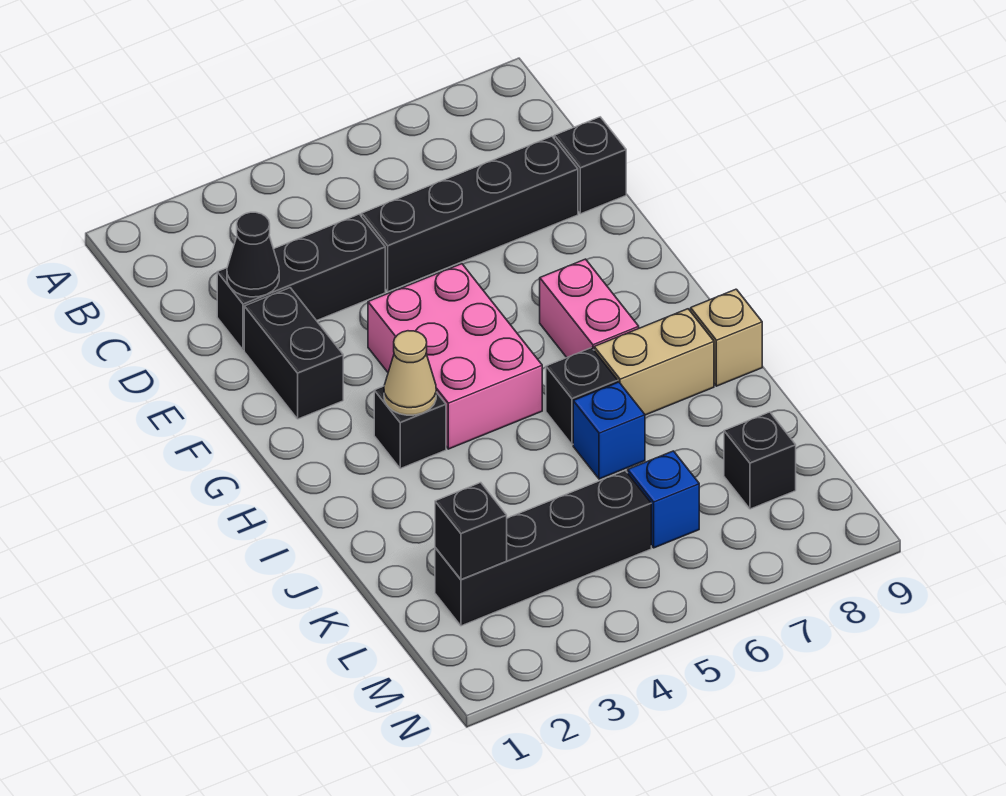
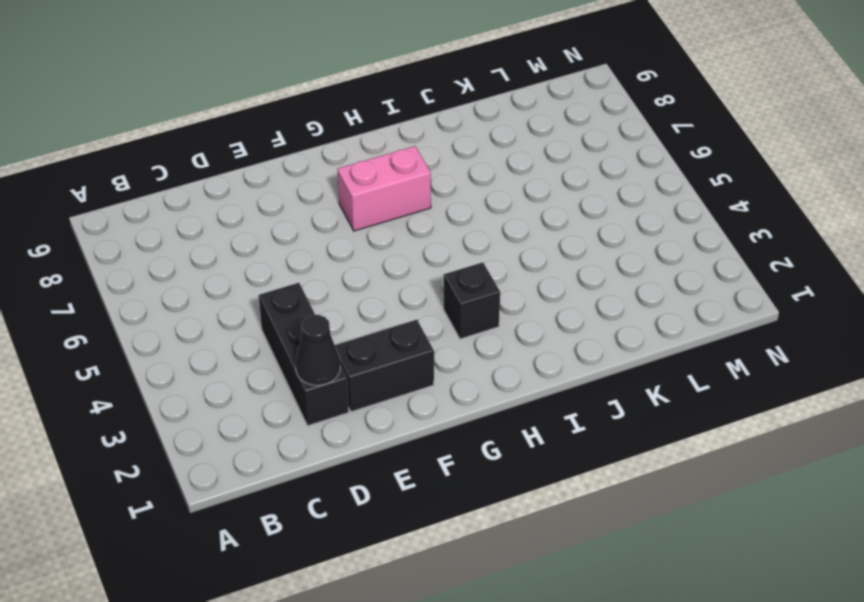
none -> black brick D5:D8 level 1
none -> black brick D9 level 1
none -> pink brick F4:H5 level 1

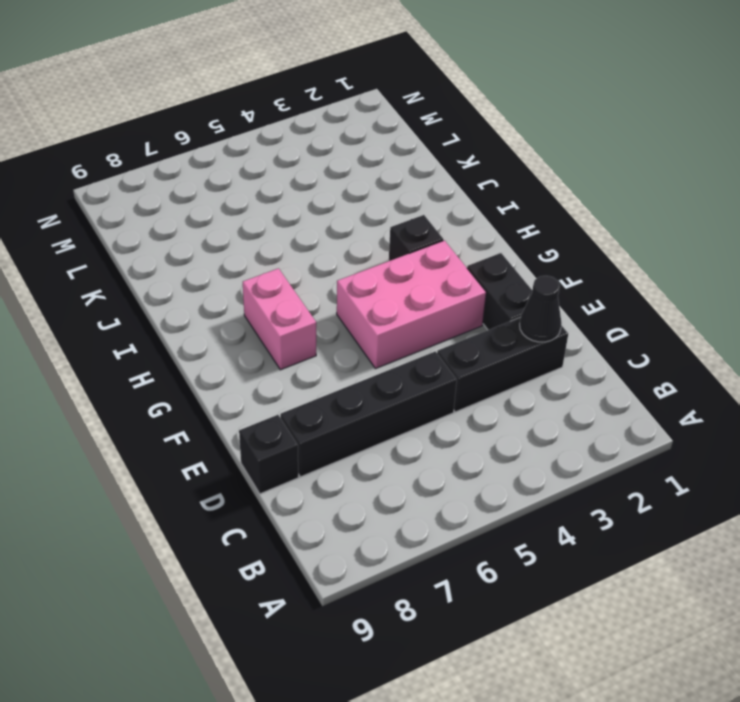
pink brick F3:G5 level 1 -> pink brick F4:H5 level 1
none -> black brick I6 level 1
none -> tan brick I7:I8 level 1
none -> tan brick I9 level 1

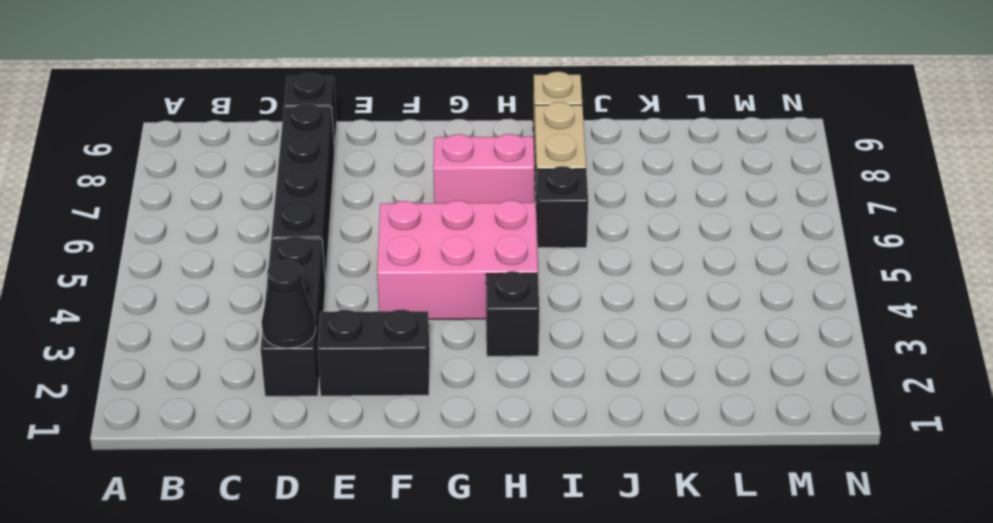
none -> blue brick J6 level 1
none -> black brick L2:L5 level 1
none -> blue brick L6 level 1

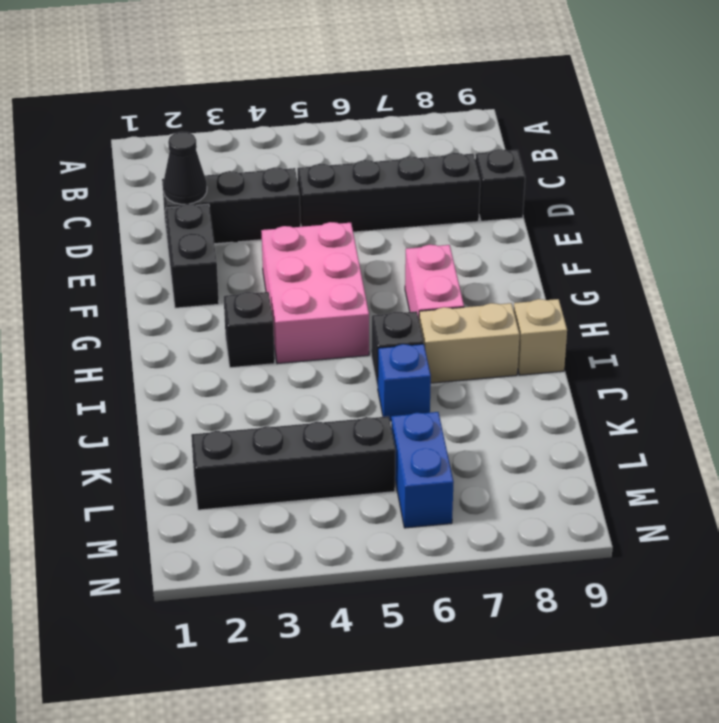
blue brick L6:M6 level 1 -> blue brick L6 level 1
none -> black brick L8 level 1
none -> tan cone H3 level 2
none -> black brick L2 level 2

